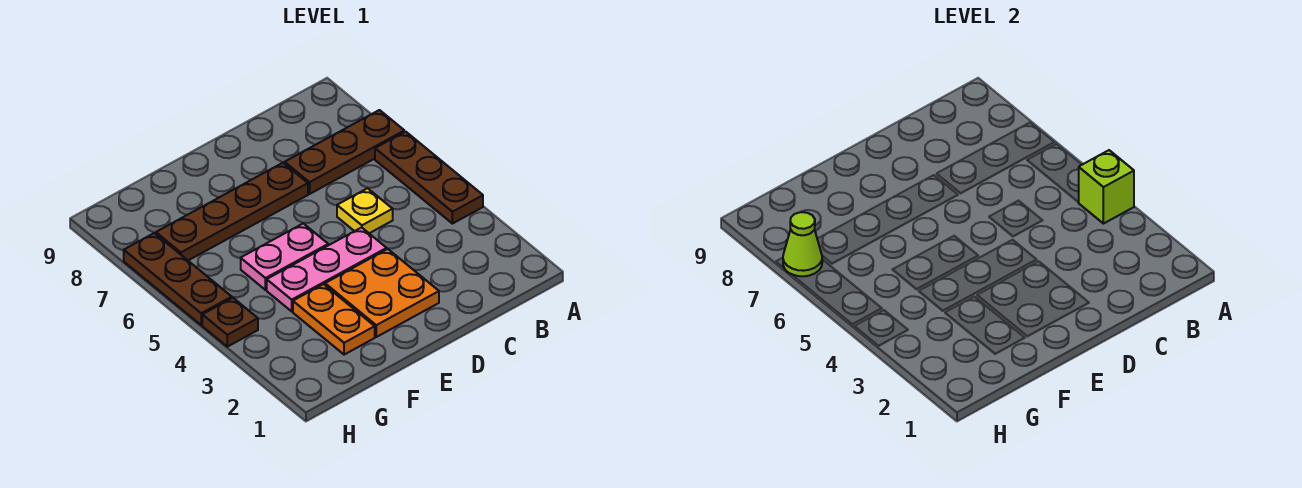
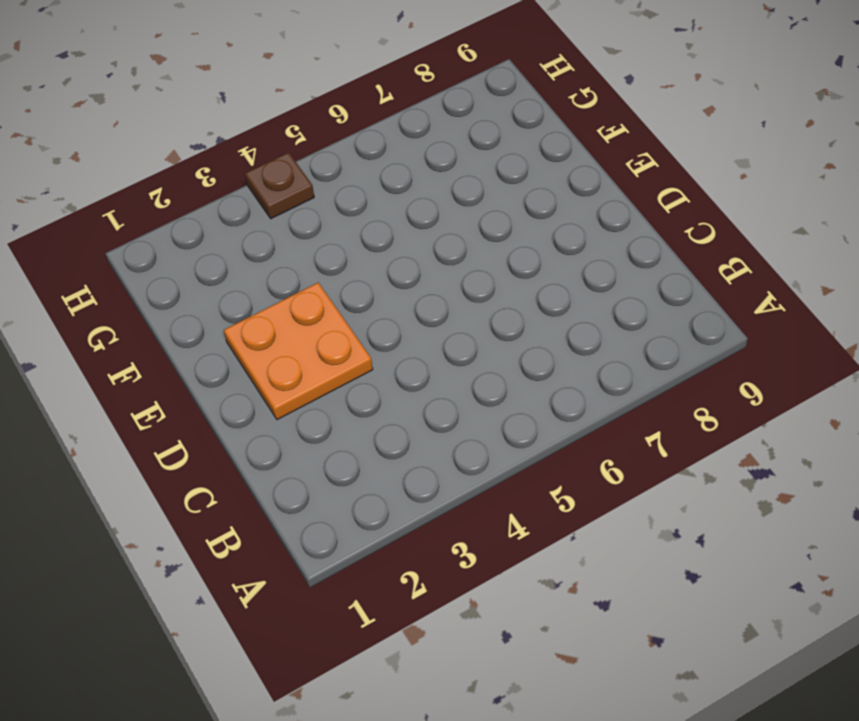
none -> brown plate A4:A6 level 1
none -> brown plate A7:C7 level 1
none -> yellow plate C5 level 1

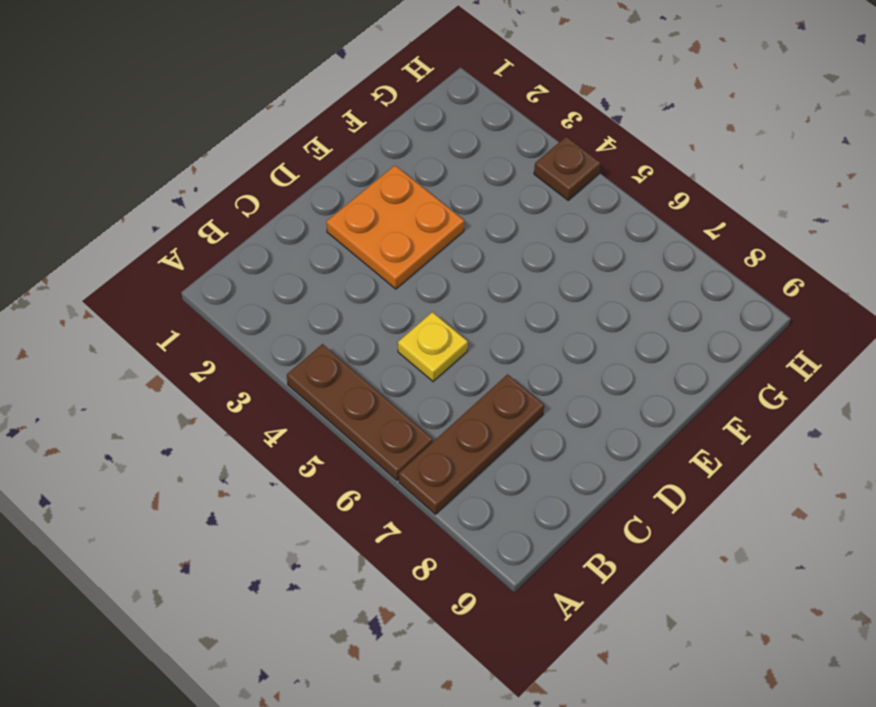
none -> pink plate D4:F4 level 1
none -> brown plate D7:G7 level 1
none -> pink plate E5:F5 level 1

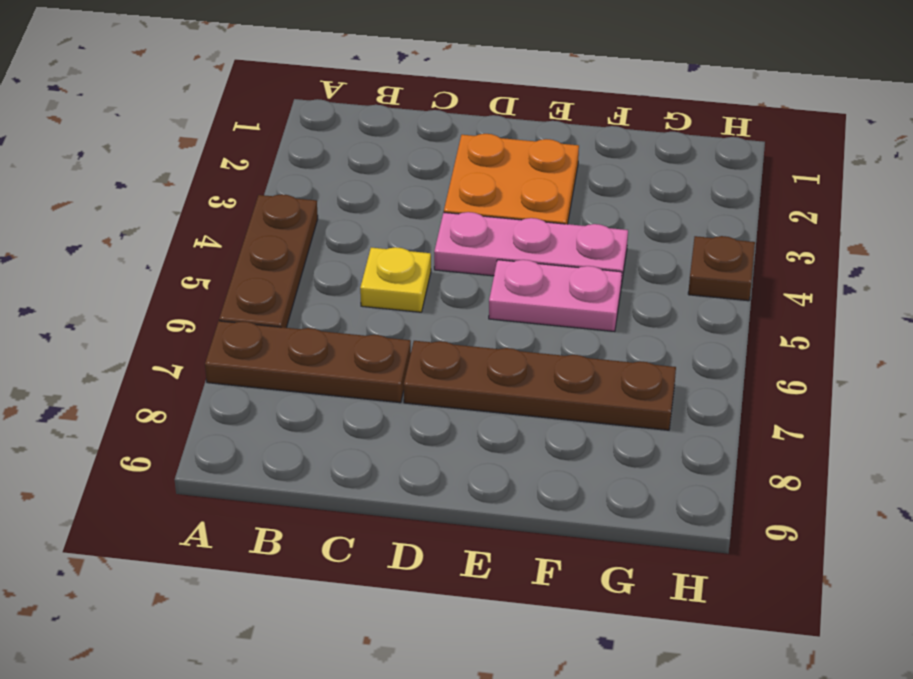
none -> orange plate F2:F3 level 1
none -> brown plate H5:H7 level 1
none -> lime brick A4 level 2

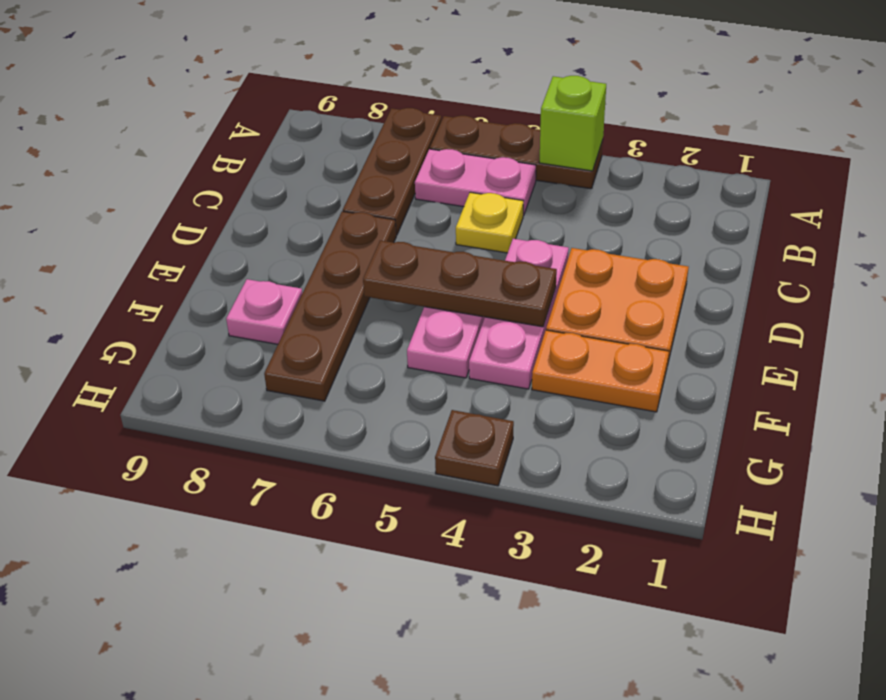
pink plate B5:B6 level 1 -> none
brown plate E4:E6 level 2 -> brown plate H5:H7 level 1
pink plate F8 level 1 -> none
none -> lime cone H7 level 2

